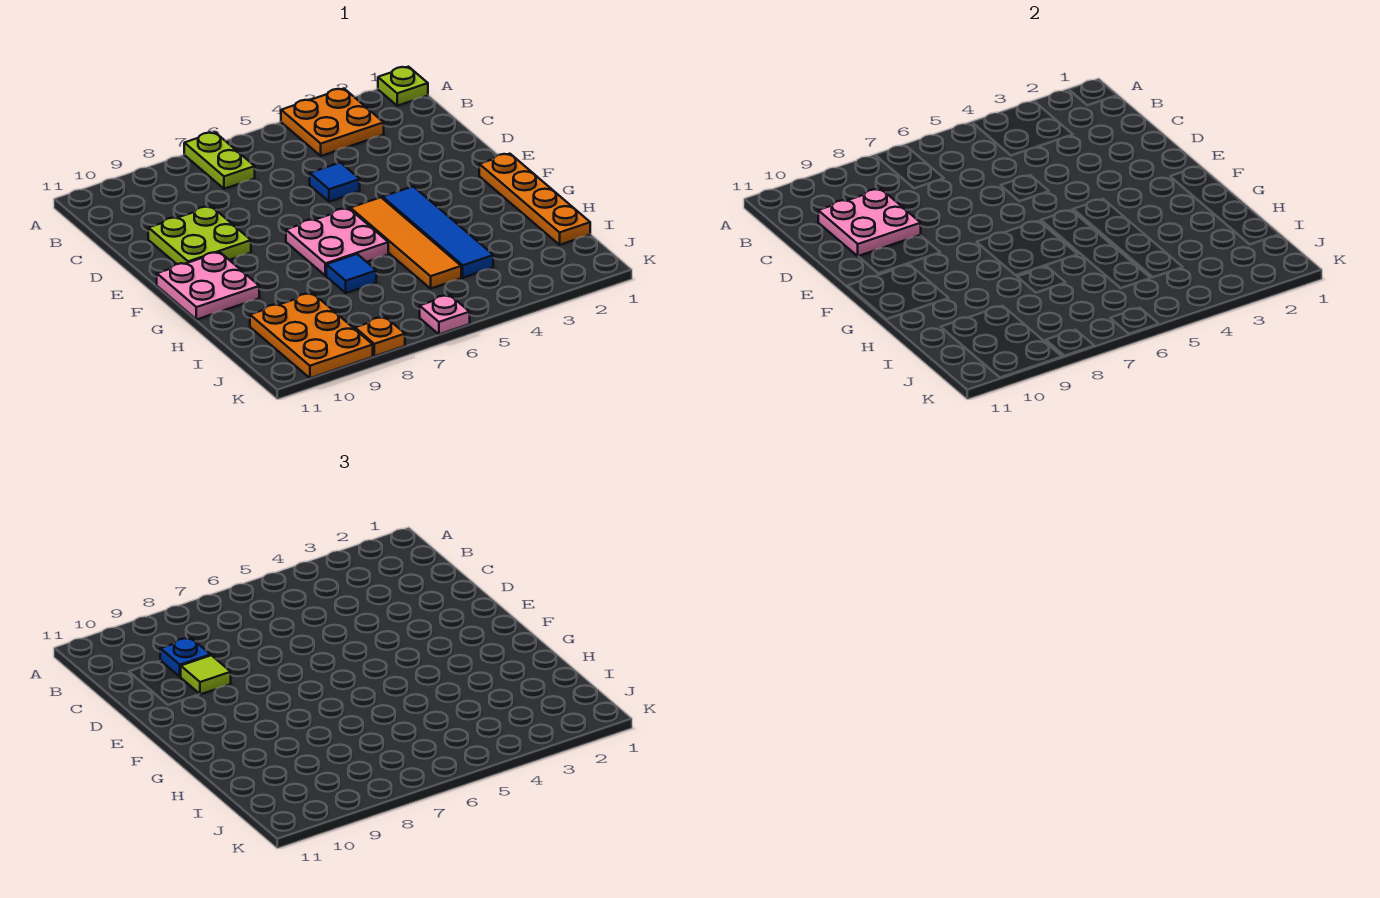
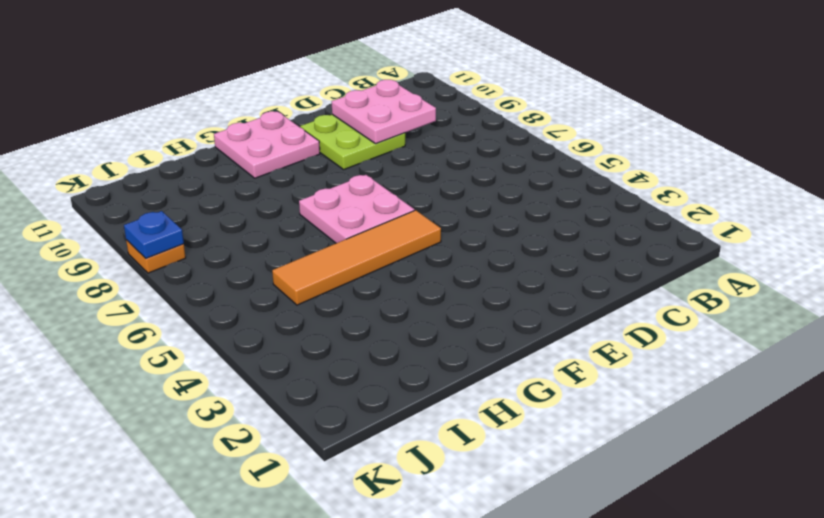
blue plate K8 level 2 -> blue plate C9 level 3
none -> lime plate A1 level 1
none -> orange plate A3:B4 level 1
none -> lime plate A7:B7 level 1

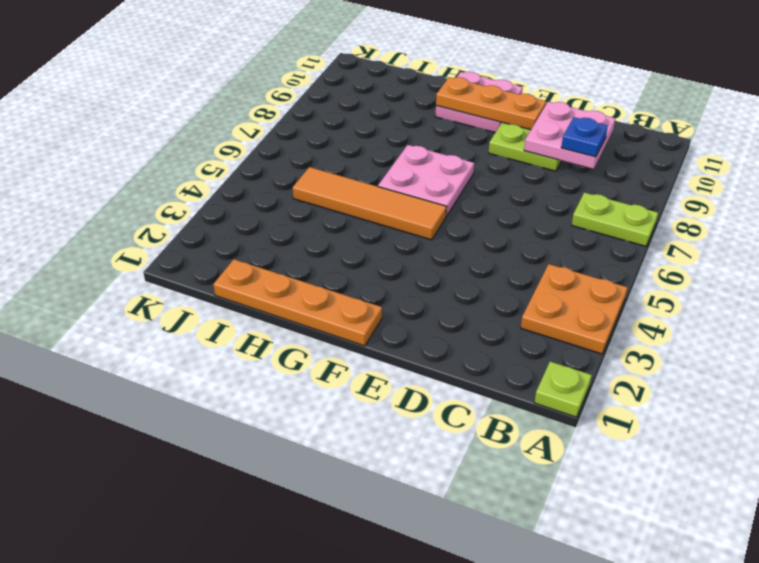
orange plate E10:G10 level 2 -> none
none -> blue tile D5 level 1
none -> blue tile F4:I4 level 1
none -> blue tile H7 level 1

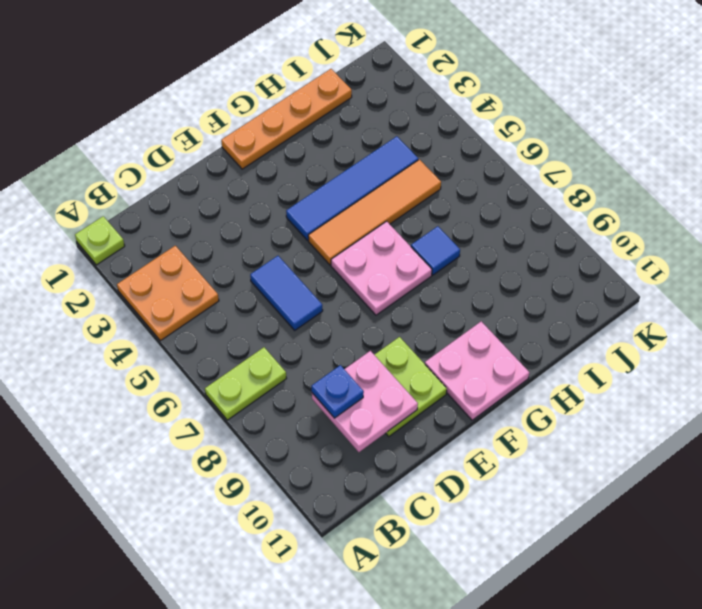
blue tile D5:D6 level 1 -> blue tile D5 level 1
none -> orange plate I9:K10 level 1
none -> pink plate K6 level 1
none -> orange plate K8 level 1

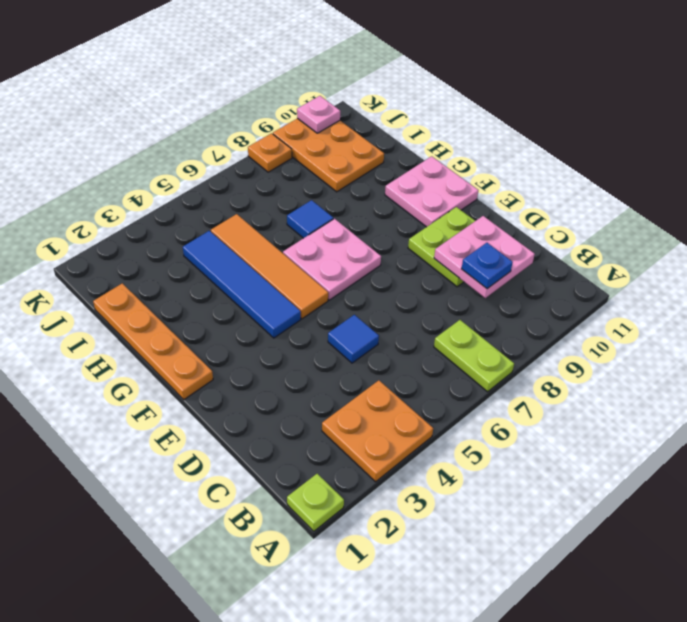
pink plate K10 level 2 -> pink plate K6 level 1
none -> lime tile D9 level 3

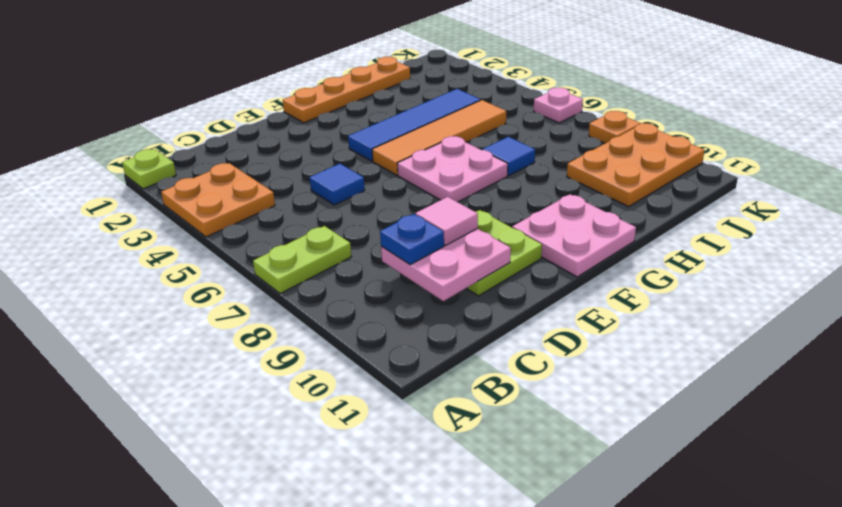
pink tile D9 level 3 -> lime tile D9 level 3

